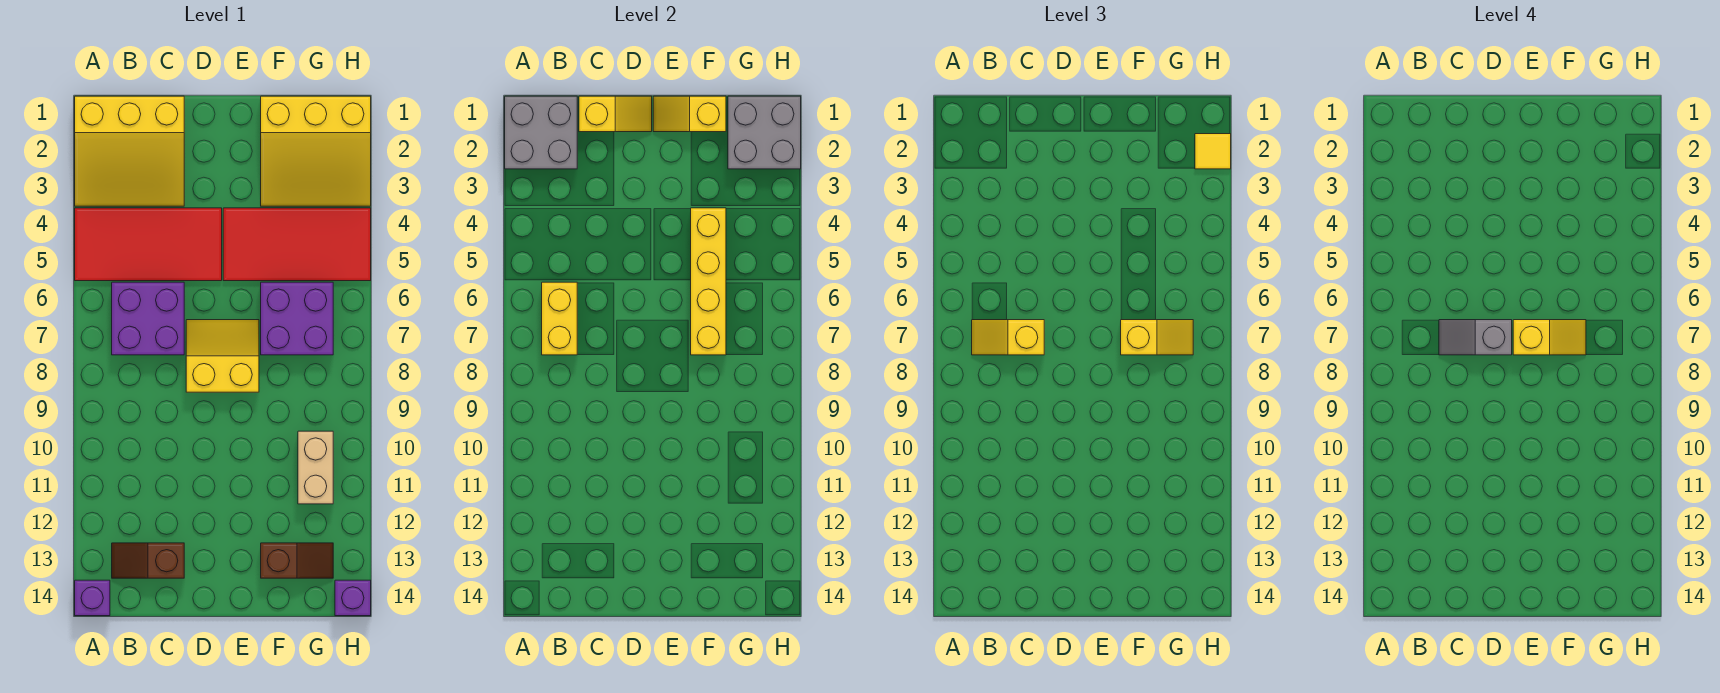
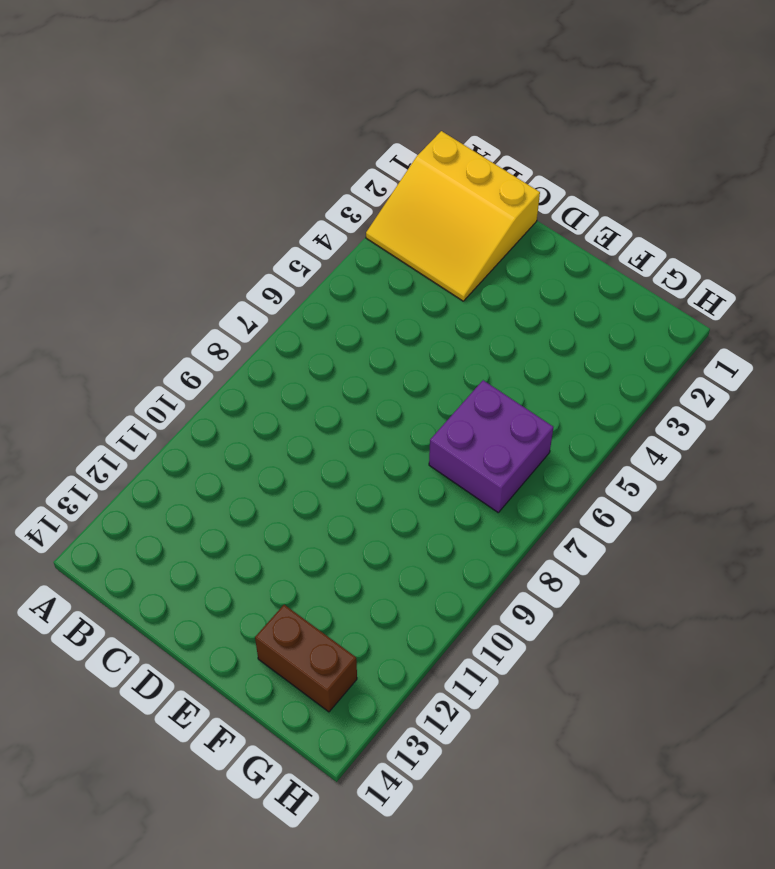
brown brick F13:G13 level 1 -> brown slope F13:G13 level 1 top F
none -> red tile A4:D5 level 1
none -> purple brick A14 level 1
none -> purple brick B6:C7 level 1

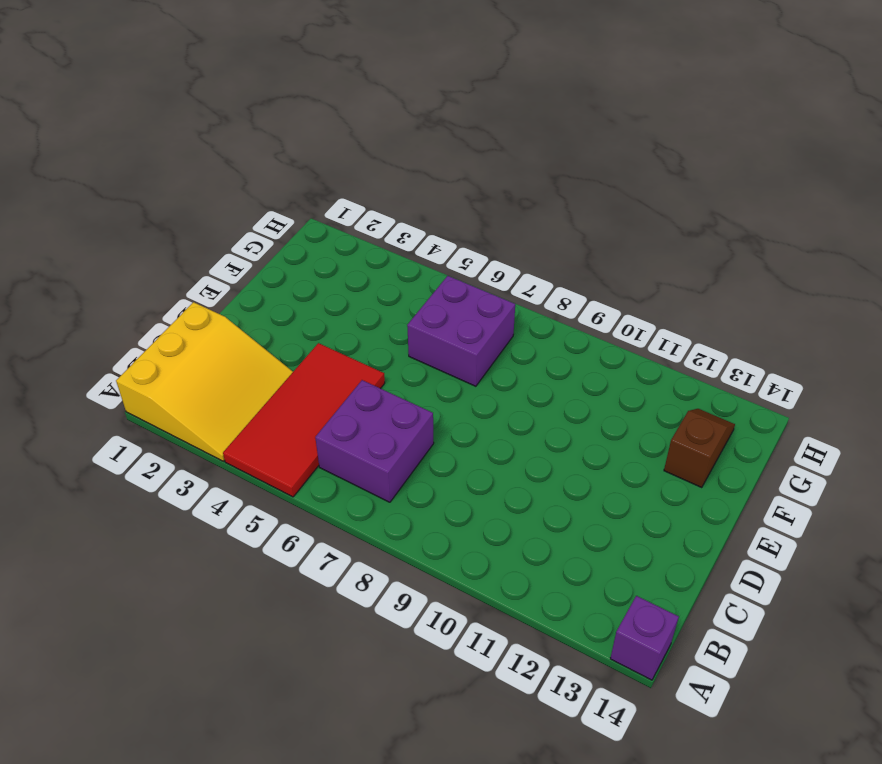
none -> brown slope B13:C13 level 1 top C
none -> yellow slope D7:E8 level 1 top 8
none -> red tile E4:H5 level 1

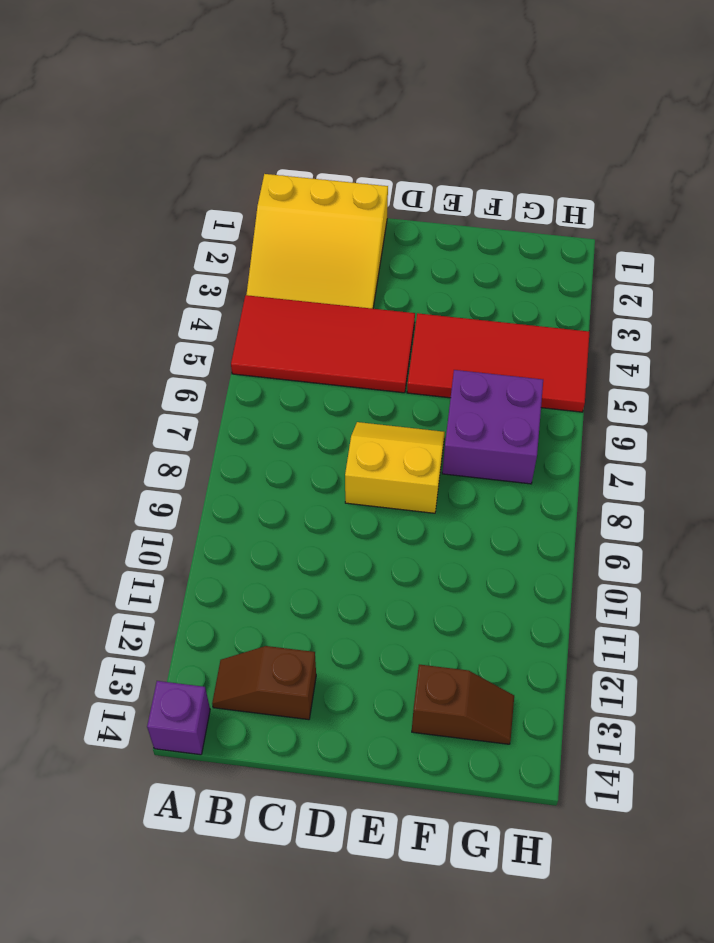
none -> purple brick B6:C7 level 1
none -> yellow slope F1:H3 level 1 top 1
none -> tan brick G10:G11 level 1

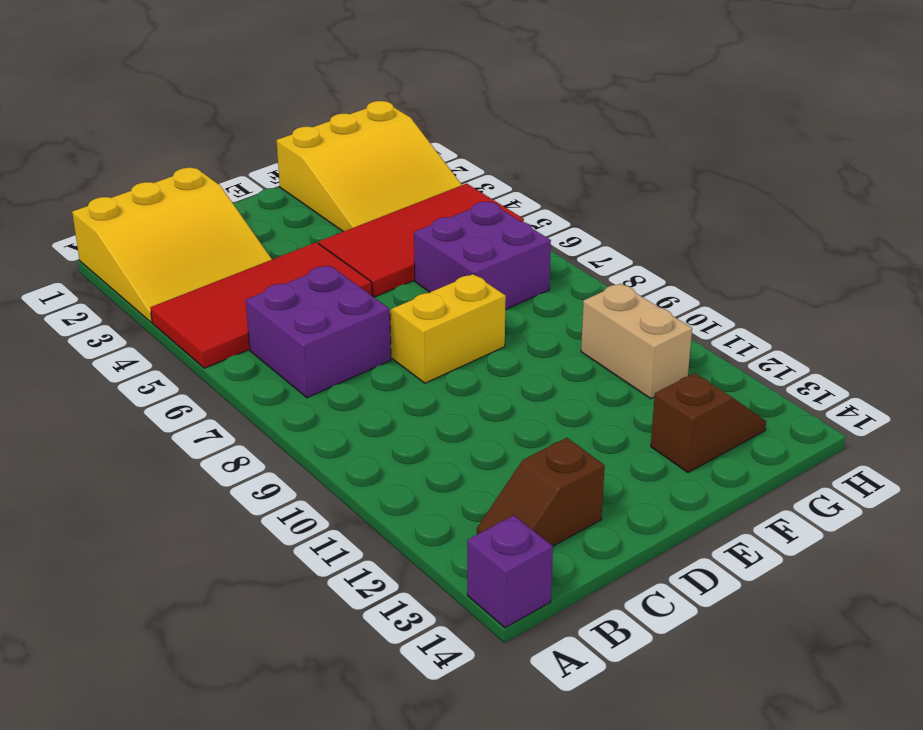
none -> purple brick H14 level 1
none -> grey brick A1:B2 level 2
none -> yellow brick B6:B7 level 2

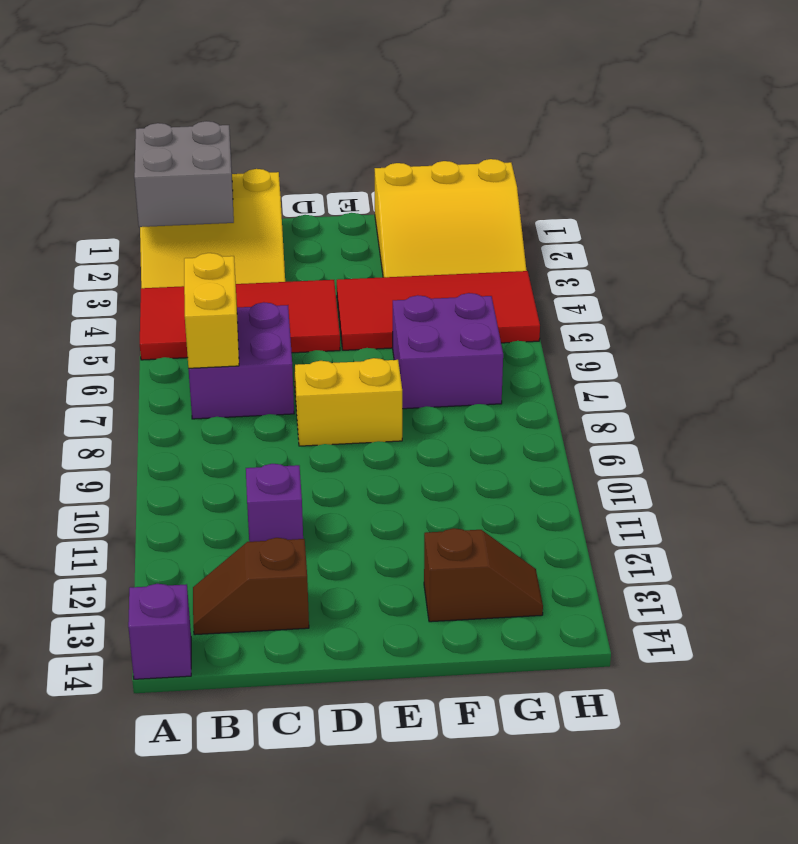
purple brick C11 level 1 -> purple brick H14 level 1
none -> tan brick G10:G11 level 1
none -> yellow slope C1:D1 level 2 top C
none -> yellow slope E1:F1 level 2 top F

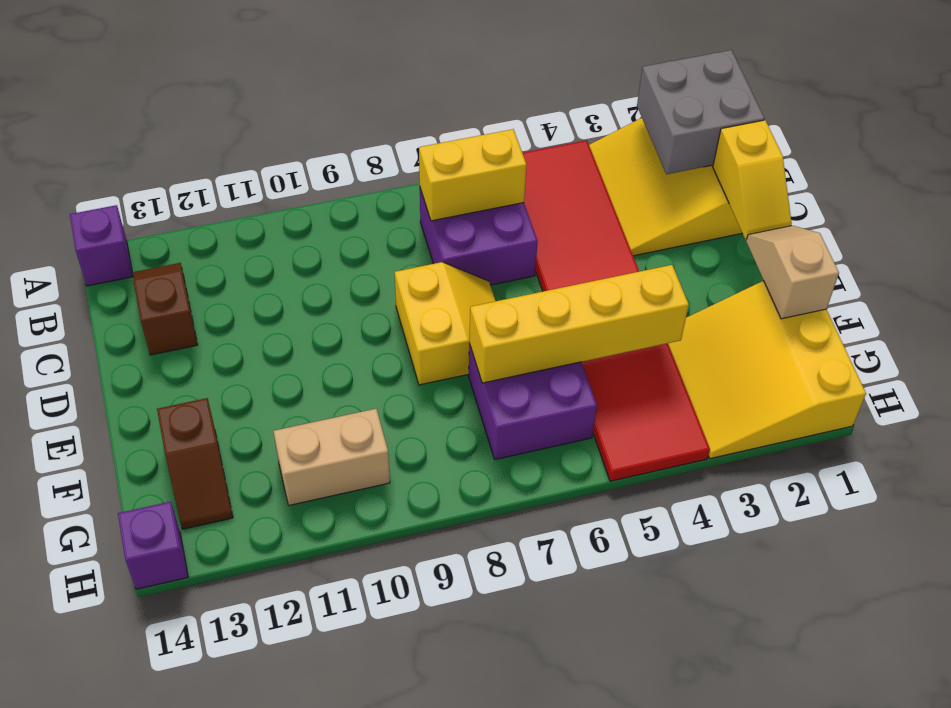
tan slope E1:F1 level 2 top F -> yellow slope E1:F1 level 2 top F
none -> grey brick G1:H2 level 2
none -> yellow slope B7:C7 level 3 top C
none -> yellow slope F7:G7 level 3 top F

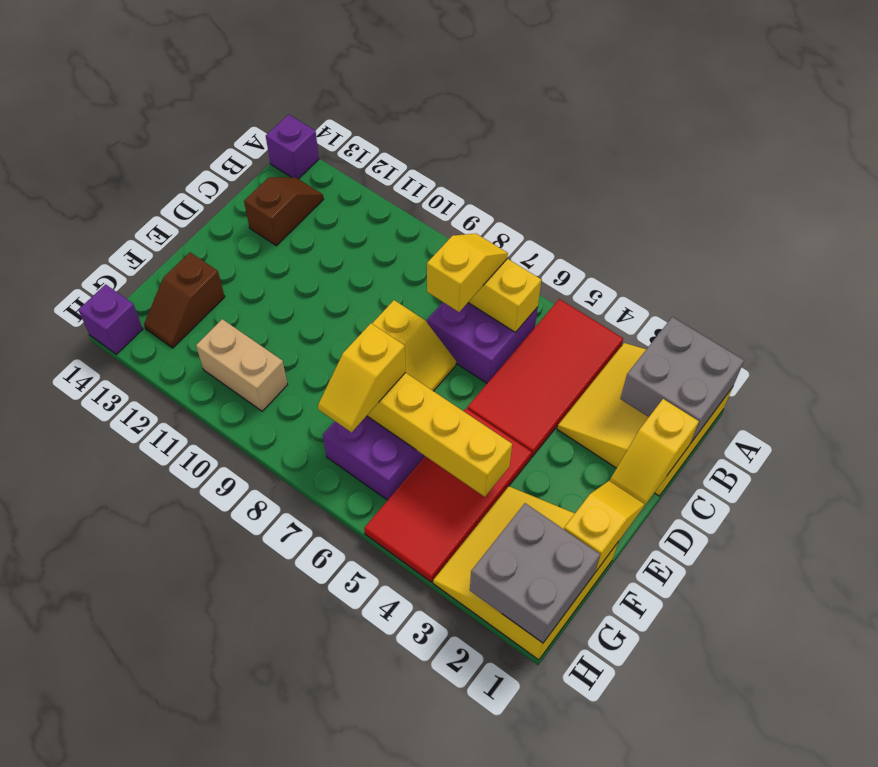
none -> yellow tile H2 level 3
none -> grey slope C7:D7 level 4 top D
none -> yellow slope E7:F7 level 4 top E

